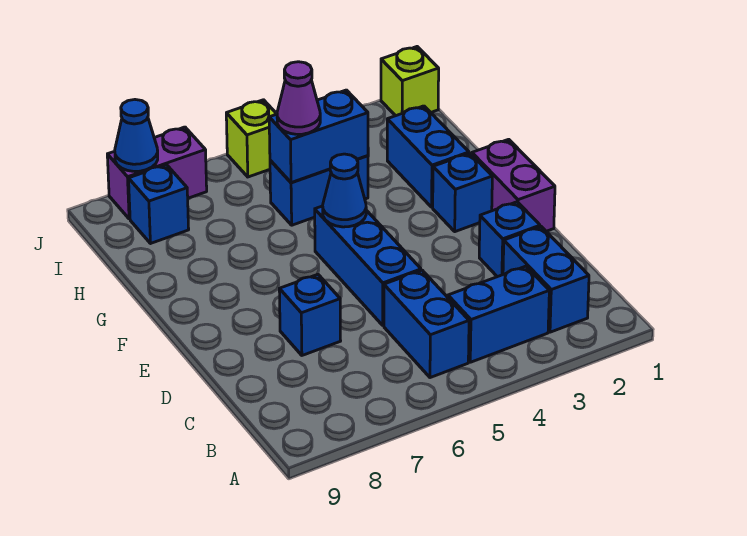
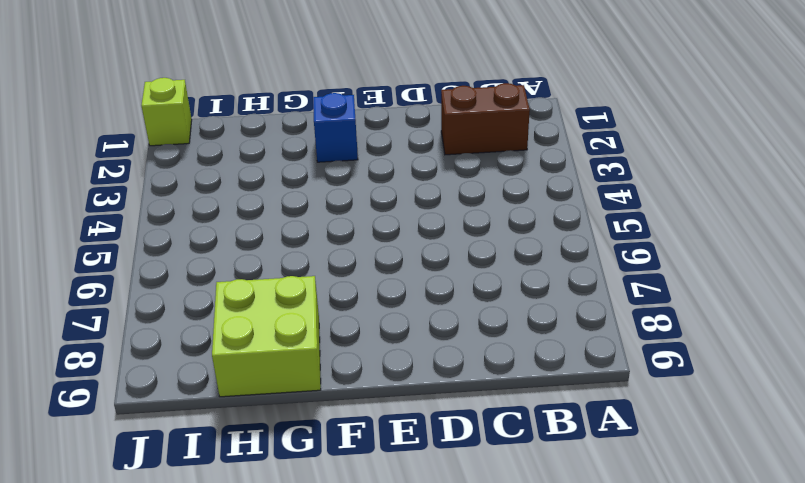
brown brick B2:C2 level 1 -> blue brick B2:C2 level 1
lime brick G8:H9 level 1 -> none
none -> blue brick B3:B4 level 1
none -> blue brick B5:C5 level 1
none -> blue brick D2 level 1

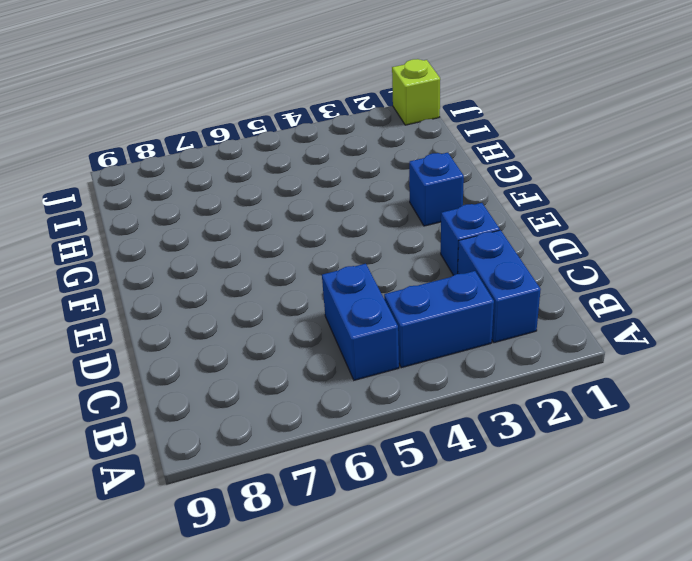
none -> blue brick D5:F5 level 1
none -> blue brick D7 level 1
none -> purple brick E1:F1 level 1

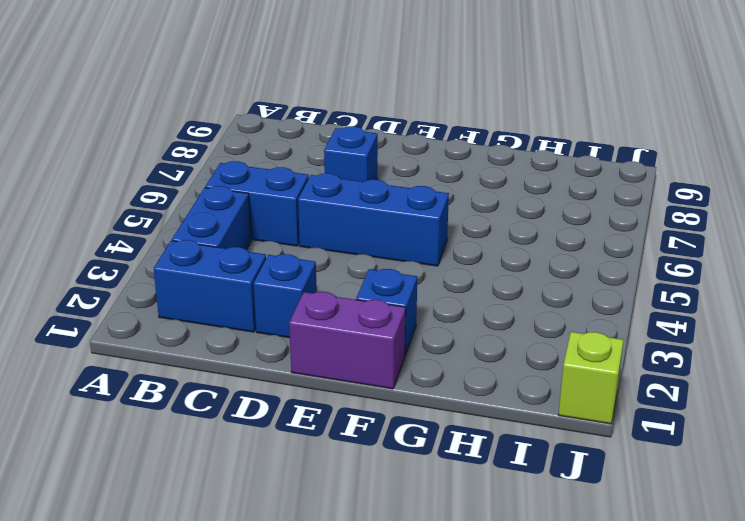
none -> blue brick G2:H2 level 1
none -> blue brick H4:H5 level 1
none -> blue brick I8 level 1

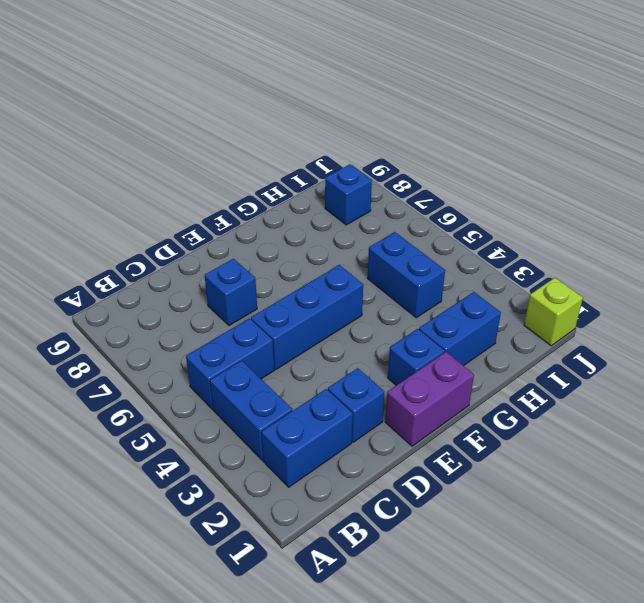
none -> lime brick J5 level 1
none -> purple brick J7:J8 level 1
none -> blue cone F5 level 2

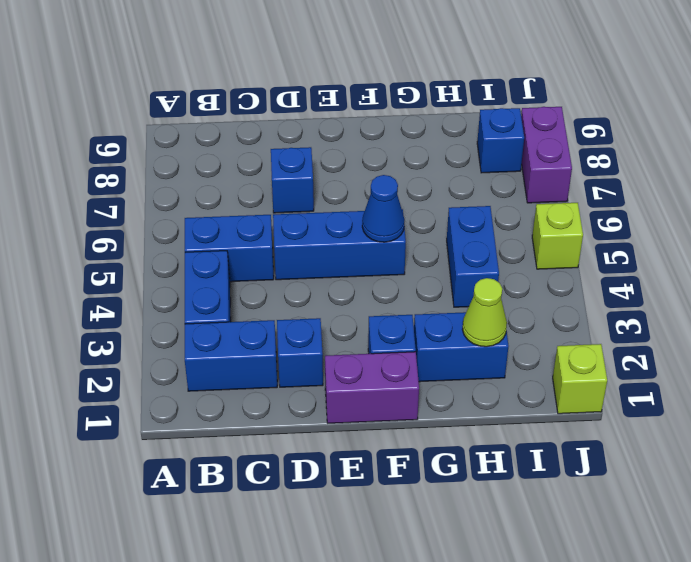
lime cone H2 level 2 -> none
none -> blue brick H4:H5 level 2
none -> blue cone J8 level 2
none -> purple cone H5 level 3

